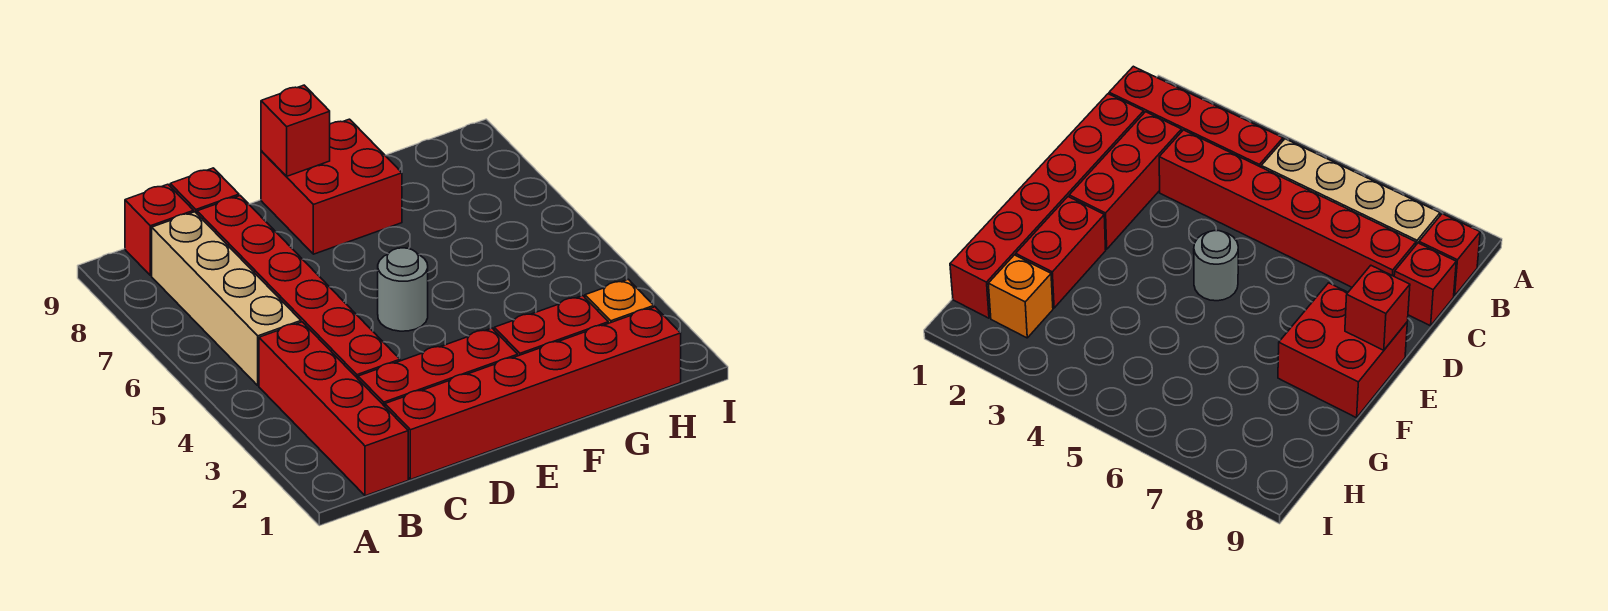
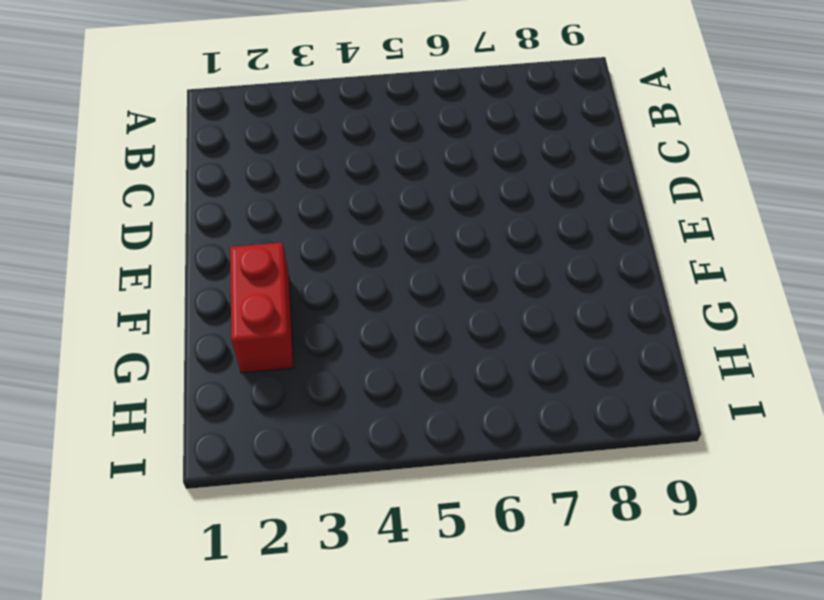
none -> red brick B1:B4 level 1
none -> tan brick B5:B8 level 1
none -> red brick B9 level 1

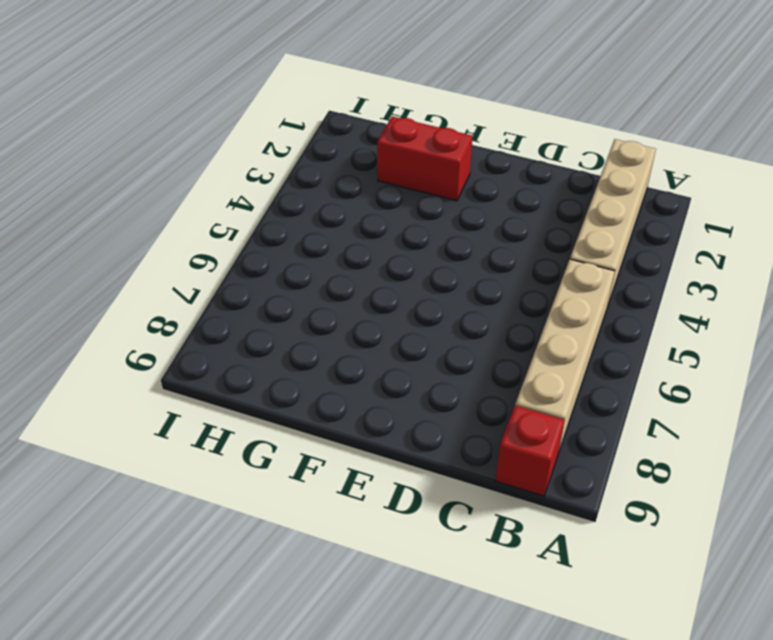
tan brick B1:B4 level 1 -> red brick B1:B4 level 1
none -> red brick C1:H1 level 1
none -> red brick C2:E2 level 1
none -> red brick C3:C8 level 1

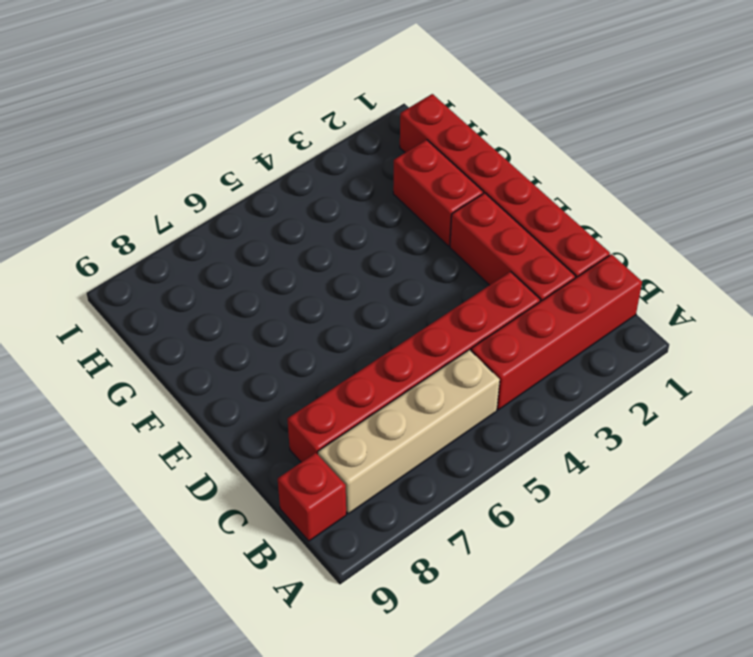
none -> red brick C9 level 1
none -> grey round brick E5 level 1
none -> red brick E8:F9 level 1

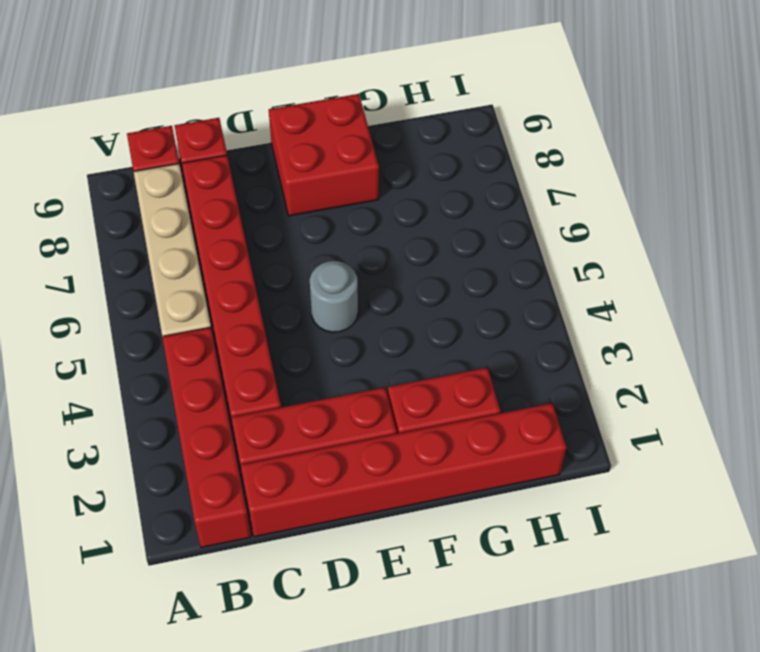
none -> orange brick H2 level 1
none -> red brick E9 level 2

